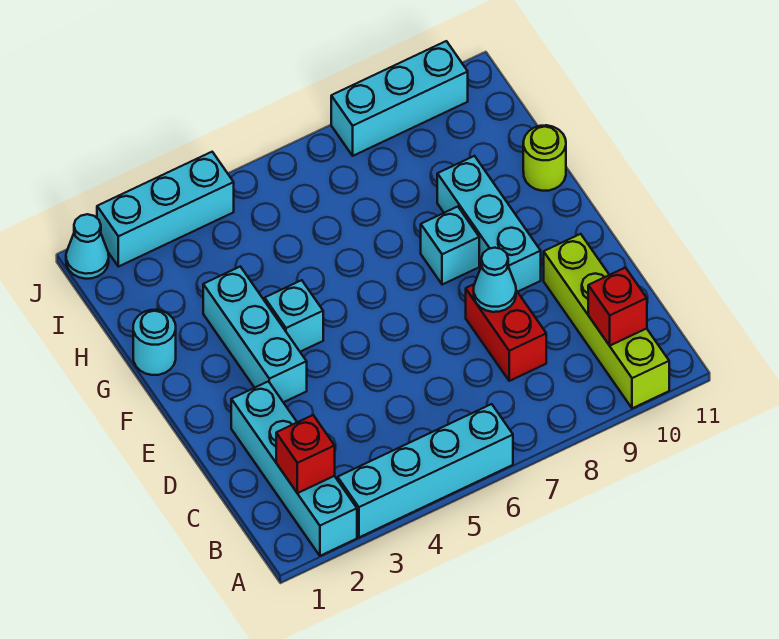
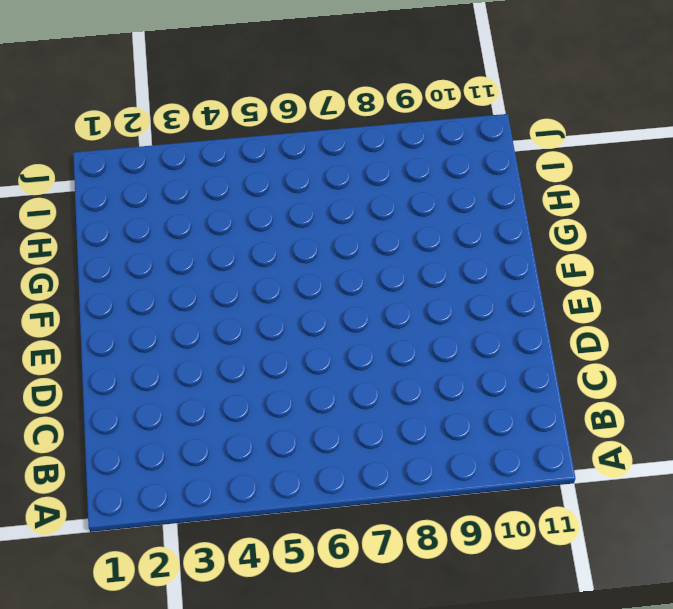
none -> cyan brick A2:D2 level 1
none -> cyan brick A3:A6 level 1
none -> lime brick A10:D10 level 1

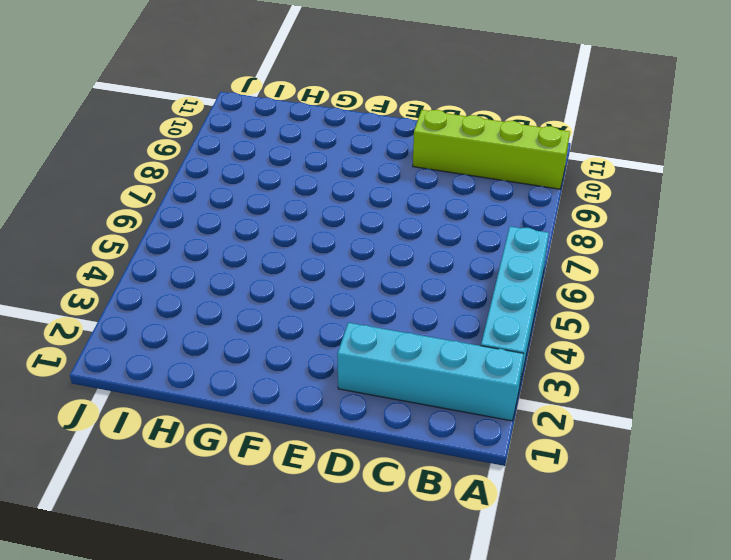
none -> red brick C8:D8 level 1
none -> cyan brick E3:G3 level 1
none -> cyan brick E9:G9 level 1

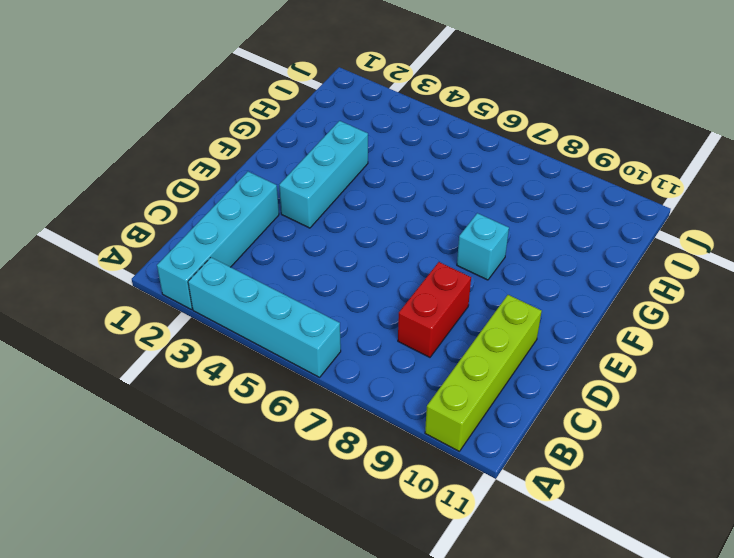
none -> cyan brick E9:G9 level 1
none -> cyan brick F4 level 1
none -> cyan round brick G1 level 1

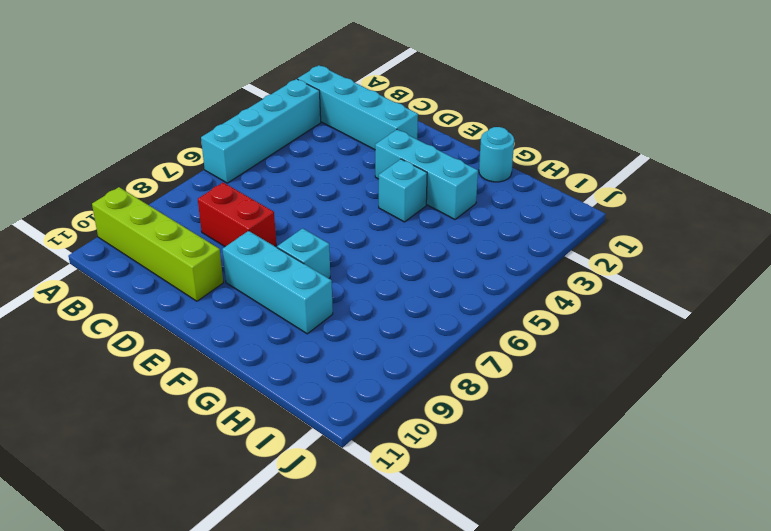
none -> lime round brick G11 level 1
none -> cyan cone J1 level 1
none -> cyan brick J2:J4 level 1

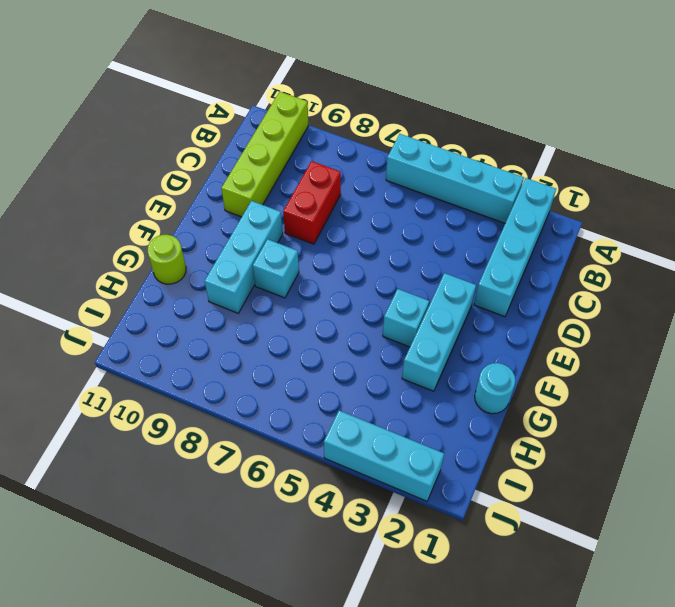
none -> cyan cone J1 level 1
none -> cyan brick J8:J10 level 1
none -> red brick B2 level 2

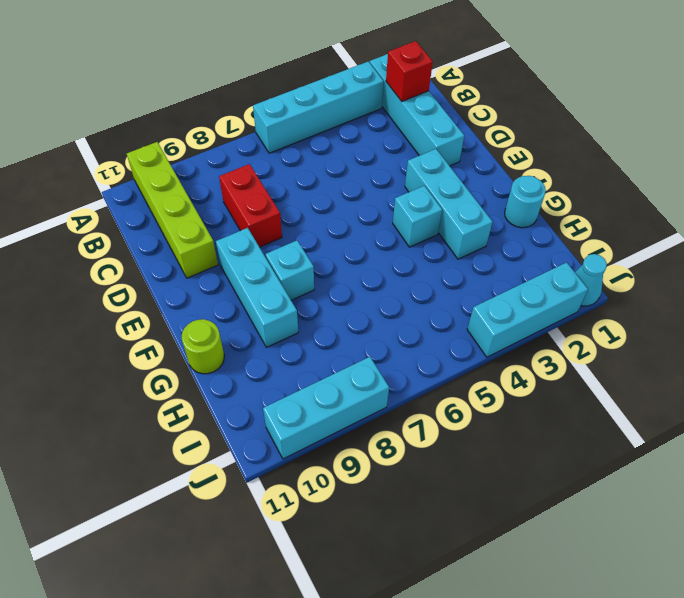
none -> red brick B10 level 2
none -> cyan cone D8 level 2

